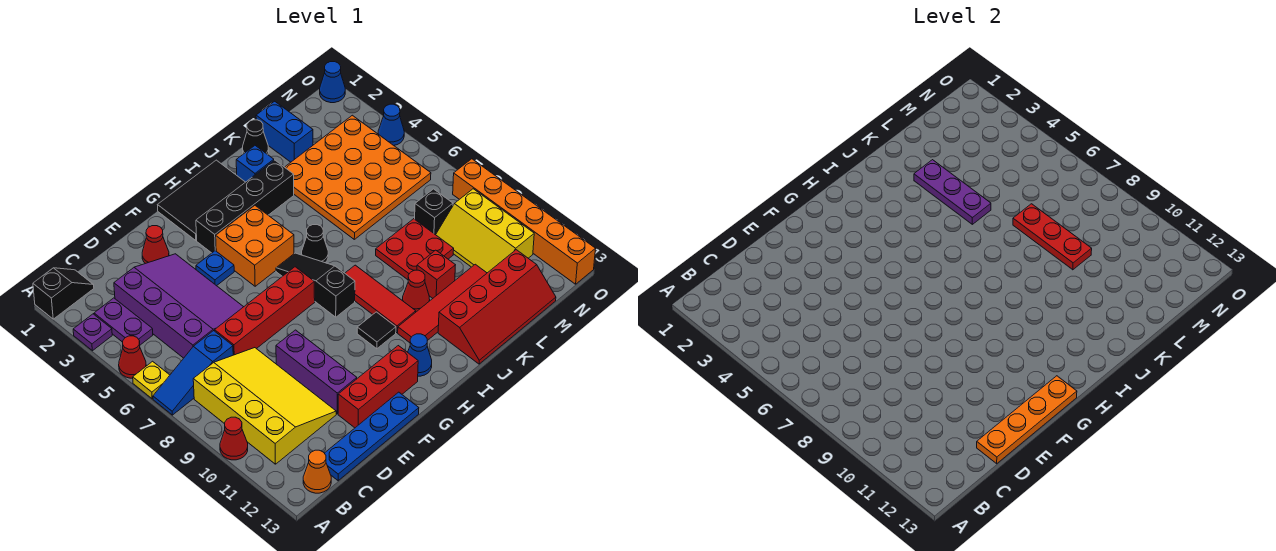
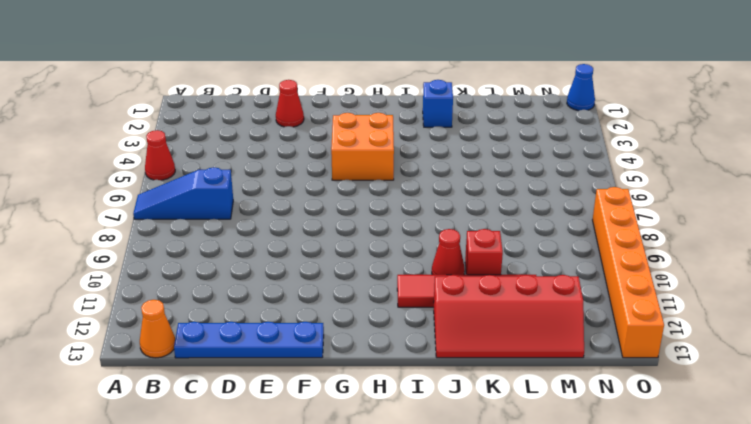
none -> black slope A1:B1 level 1 top A
none -> purple plate A3 level 1
none -> yellow plate A6 level 1
none -> red cone A10 level 1

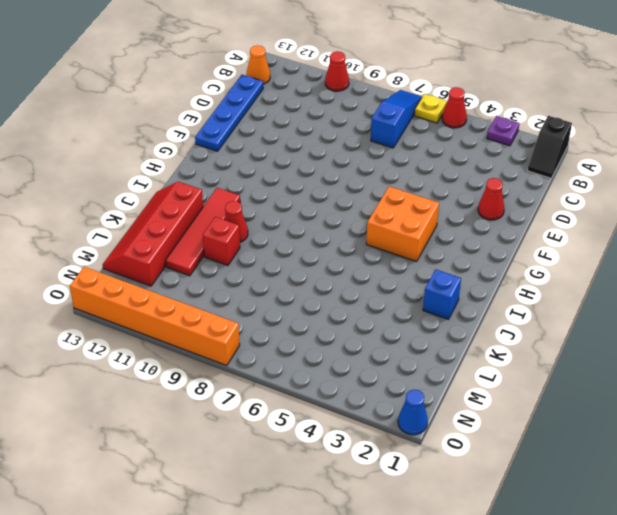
none -> purple plate B3:B4 level 1
none -> yellow slope B8:D11 level 1 top B
none -> purple slope C3:E6 level 1 top C
none -> red brick D7:G7 level 1

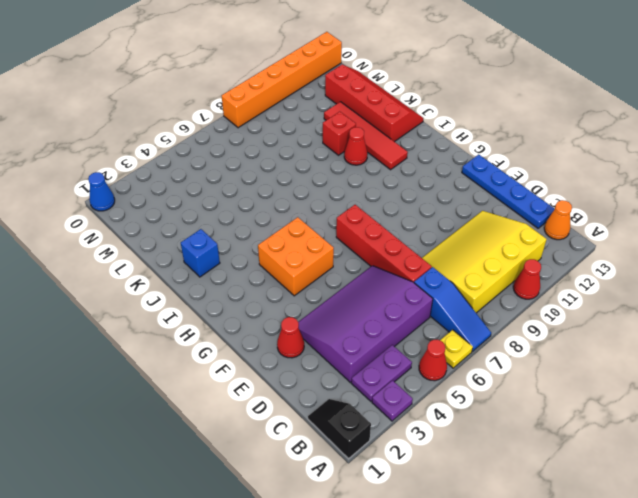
none -> purple brick E9:E11 level 1
none -> red brick E12:G12 level 1
none -> blue plate F4 level 1
none -> black tile G1:I2 level 1

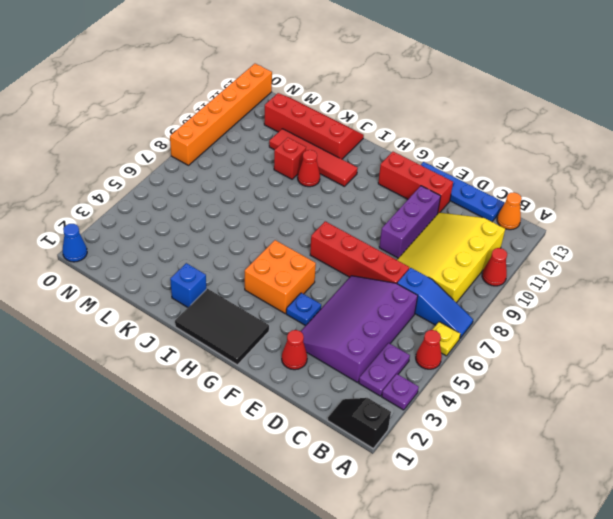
none -> black brick G3:J3 level 1
none -> black slope H6:H8 level 1 top 8
none -> black tile H10 level 1
none -> blue cone H12 level 1

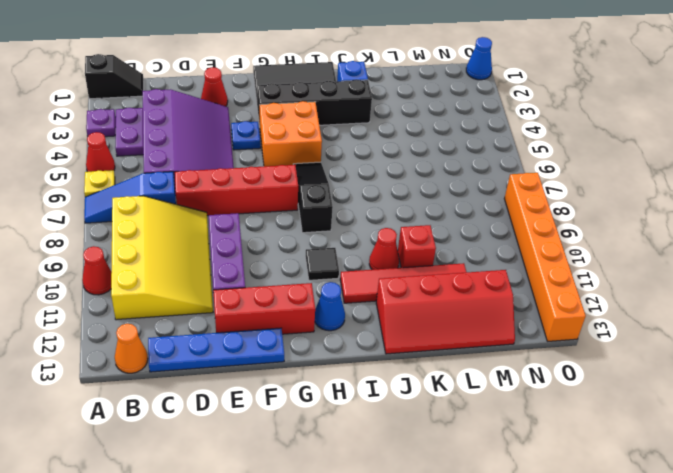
none -> black cone I6 level 1
none -> red tile I8:I10 level 1
none -> black cone K1 level 1
none -> orange plate K3:N6 level 1

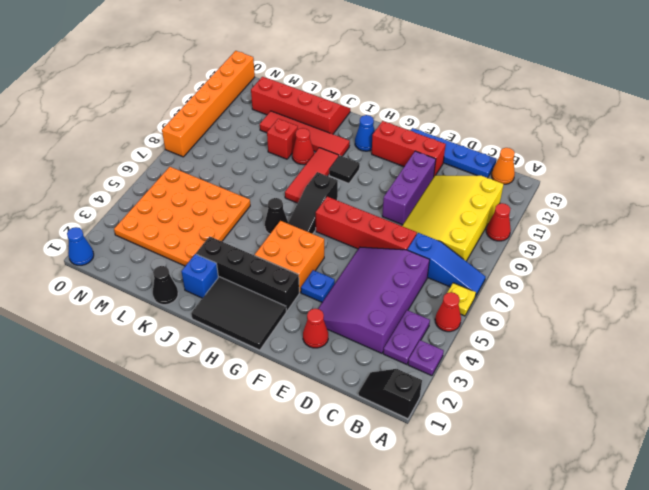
none -> red plate K8:L9 level 1
none -> blue brick L1:L2 level 1
none -> black brick M8 level 1
none -> yellow slope M9:N11 level 1 top N

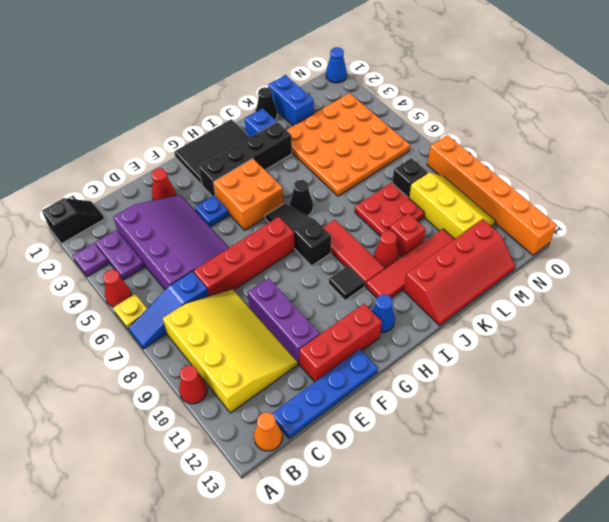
yellow slope M9:N11 level 1 top M -> yellow slope M9:N11 level 1 top N
none -> blue cone O4 level 1
none -> orange plate D13:G13 level 2
none -> purple plate K3:K5 level 2
none -> red plate L7:L9 level 2

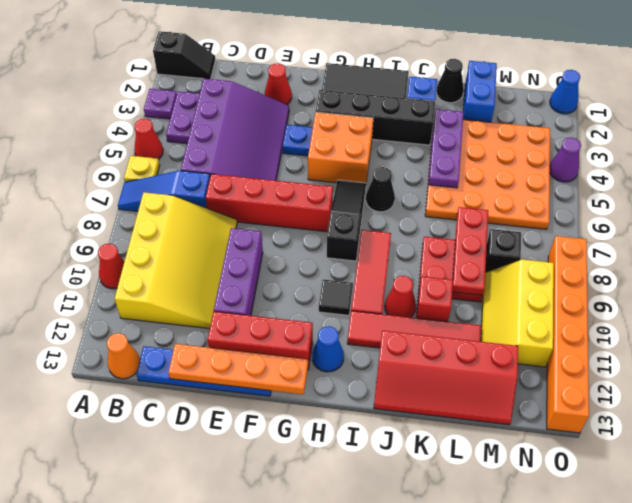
purple cone O4 level 1 -> blue cone O4 level 1

